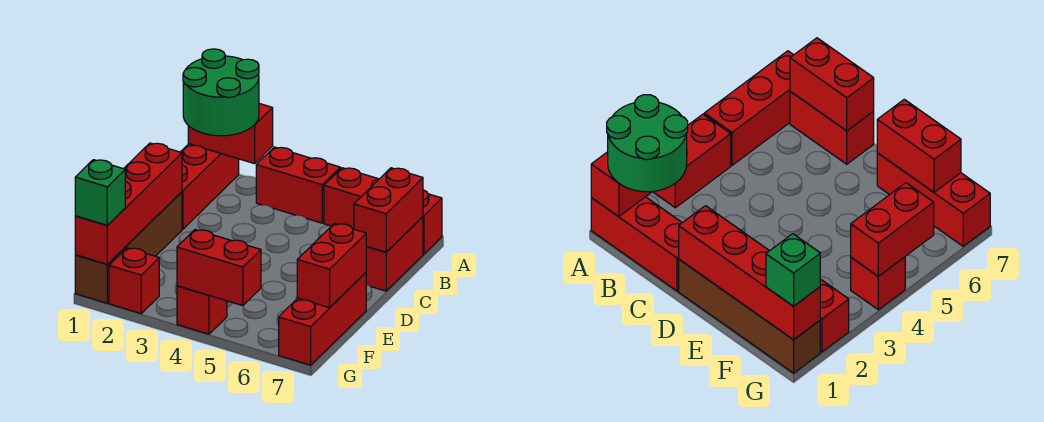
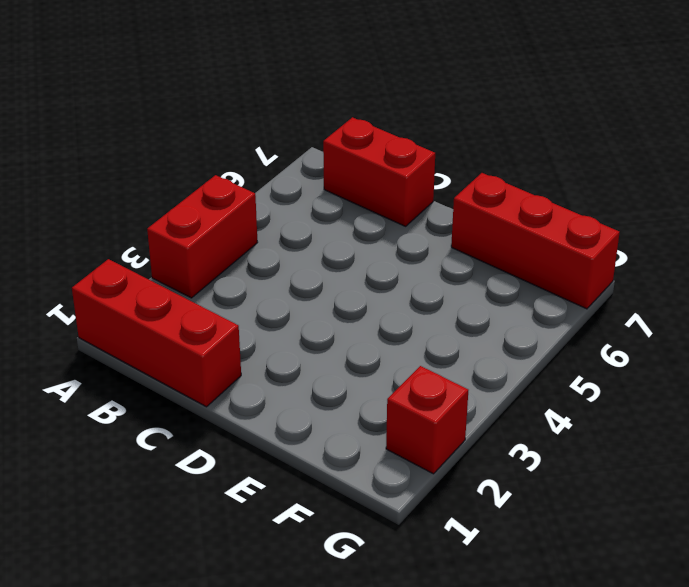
none -> red brick A5:A7 level 1
none -> brown brick D1:G1 level 1
none -> red brick G4 level 1

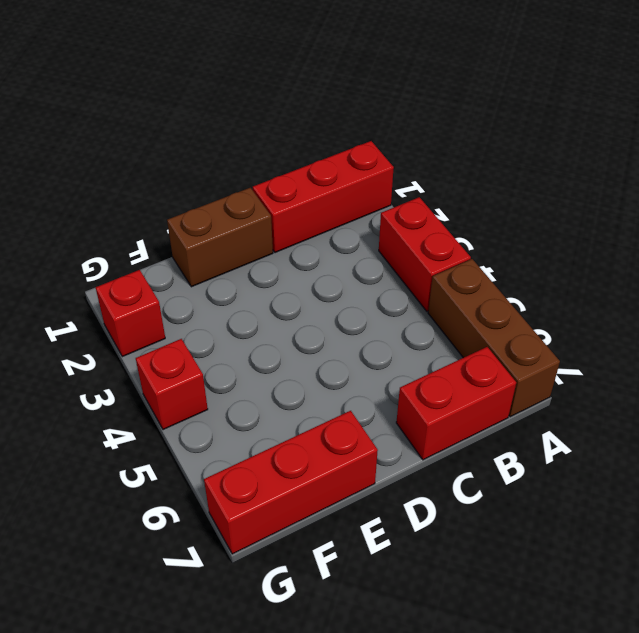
brown brick A5:A7 level 1 -> red brick A5:A7 level 1
brown brick D1:E1 level 1 -> brown brick D1:G1 level 1
none -> red brick A1:A2 level 2
none -> red brick B7:C7 level 2
none -> red brick D1:G1 level 2

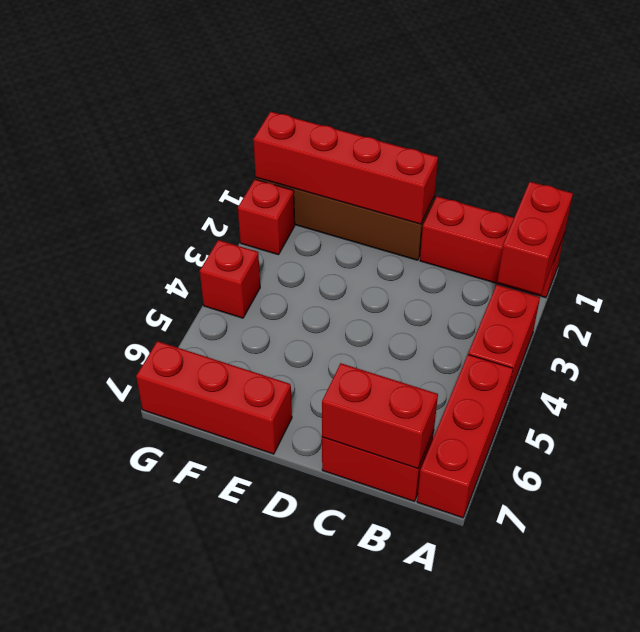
none -> red brick E7:F7 level 2
none -> red brick G4:G5 level 2
none -> green round brick A1:B2 level 3

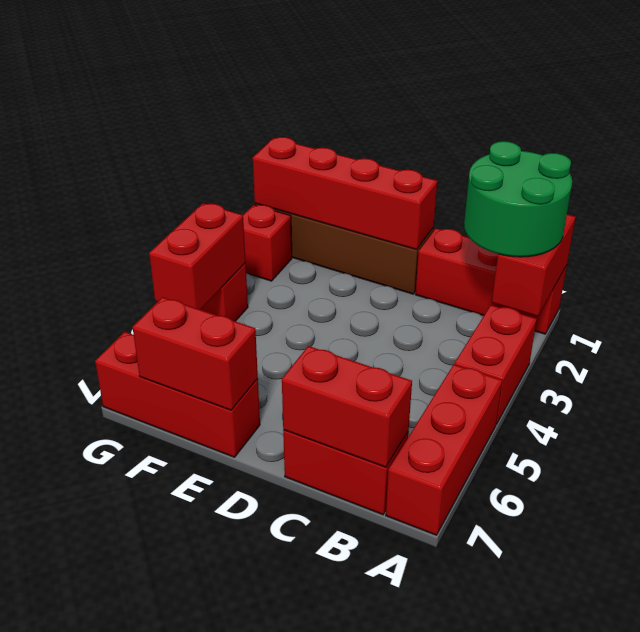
none -> green brick G1 level 3

